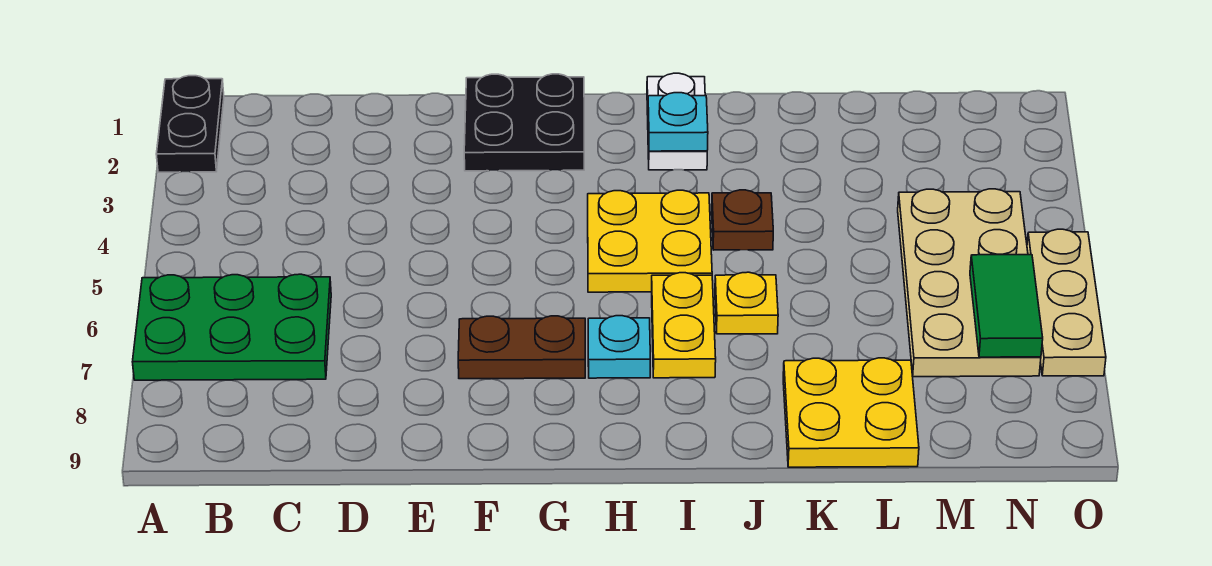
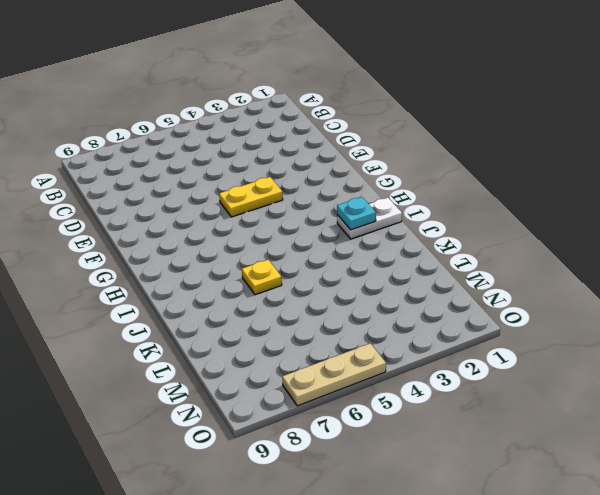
yellow plate F4:F5 level 1 -> yellow plate I6:I7 level 1
none -> black plate A1:A2 level 1
none -> green plate A6:C7 level 1
none -> black plate F1:G2 level 1

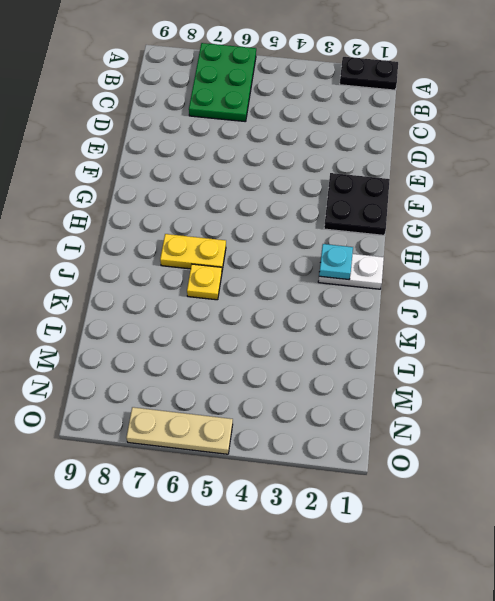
none -> brown plate F7:G7 level 1
none -> yellow plate H4:I5 level 1
none -> cyan plate H7 level 1

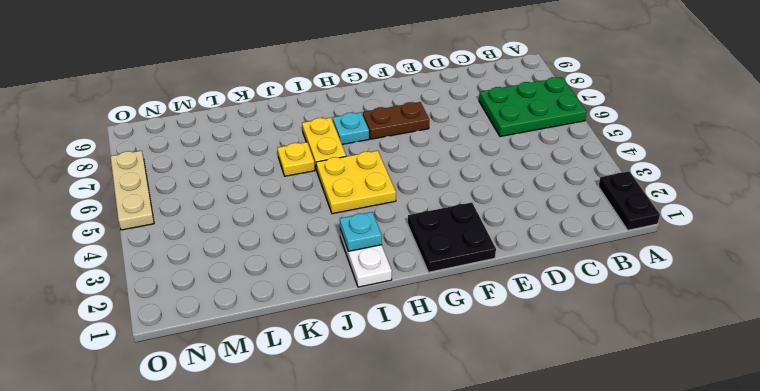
none -> brown plate J4 level 1
none -> yellow plate K8:L9 level 1
none -> tan plate M4:N7 level 1

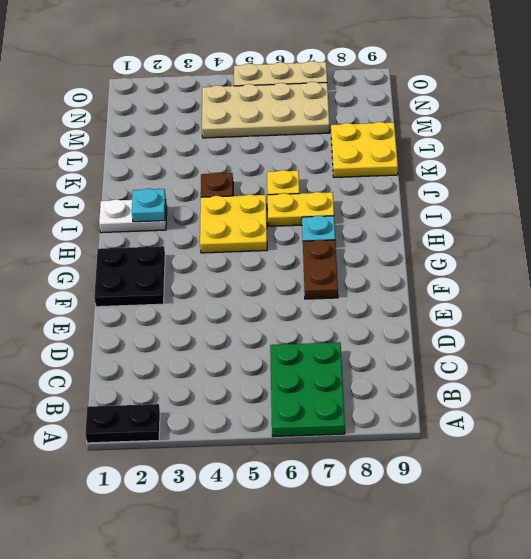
none -> green tile N6:N7 level 2

